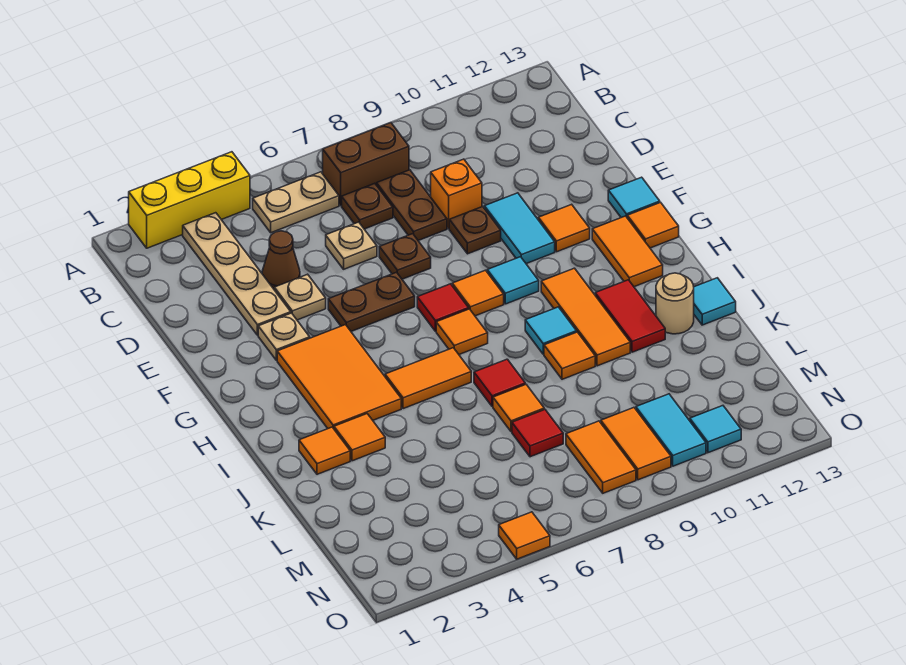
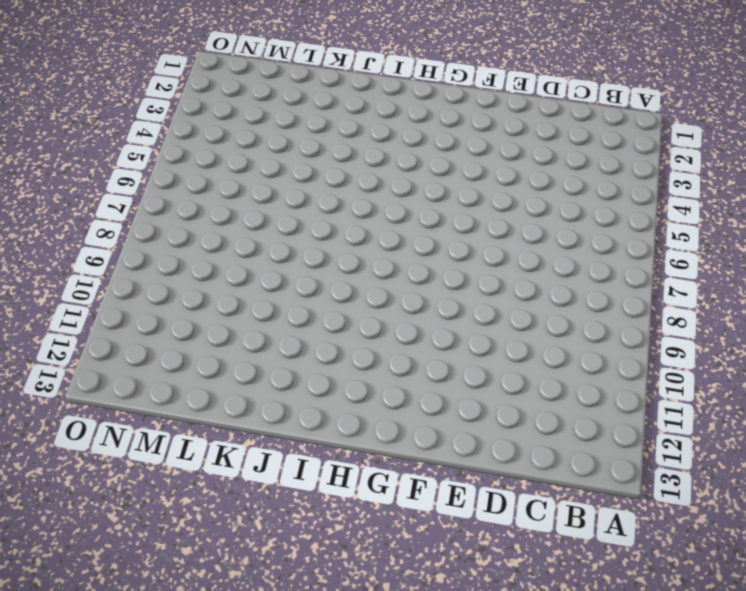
none -> yellow brick A2:A4 level 1
none -> tan plate B3:E3 level 1
none -> tan plate B5:B6 level 1
none -> brown brick B7:B8 level 1

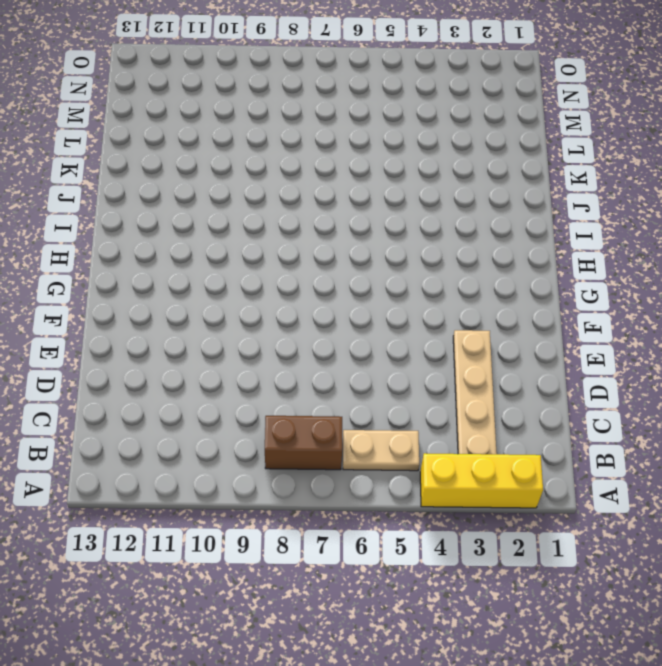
none -> brown plate C7 level 1
none -> brown plate C8:D8 level 1
none -> brown cone D4 level 1
none -> tan plate D6 level 1

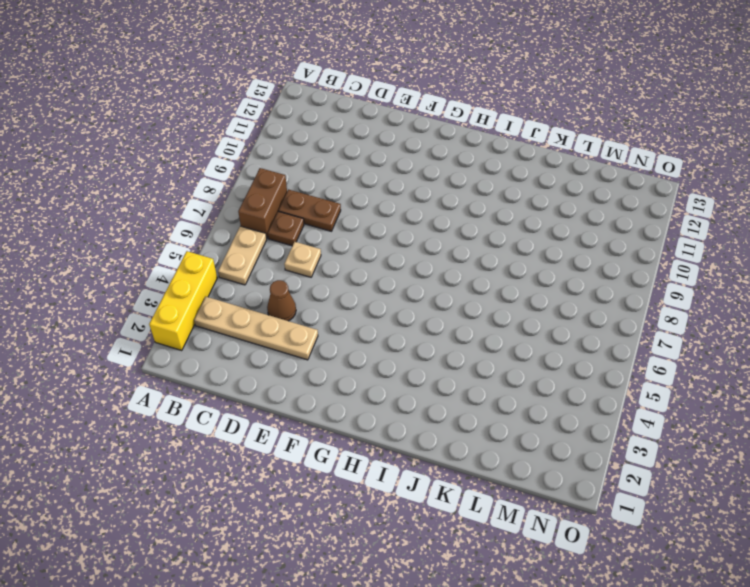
none -> orange brick D9 level 1
none -> tan plate E4 level 1
none -> brown plate E7 level 1
none -> brown plate E9 level 1

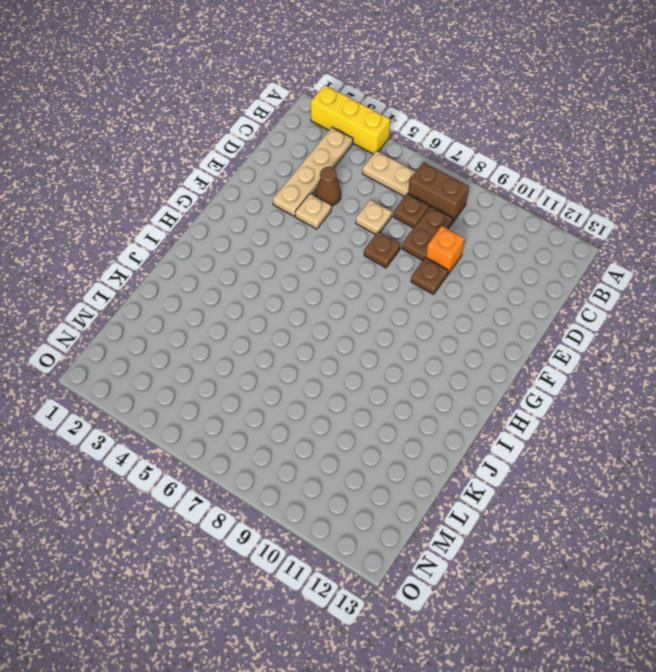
none -> cyan tile E10:F10 level 1
none -> tan plate F3 level 1
none -> brown plate F5:F6 level 1
none -> orange tile F11 level 1

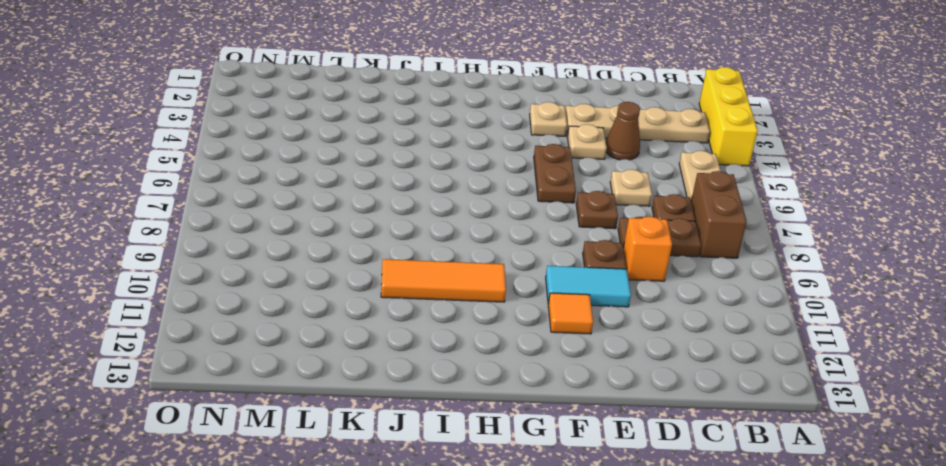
none -> cyan tile F13 level 1
none -> orange tile G3:I4 level 1
none -> red tile G7 level 1
none -> orange tile G8 level 1

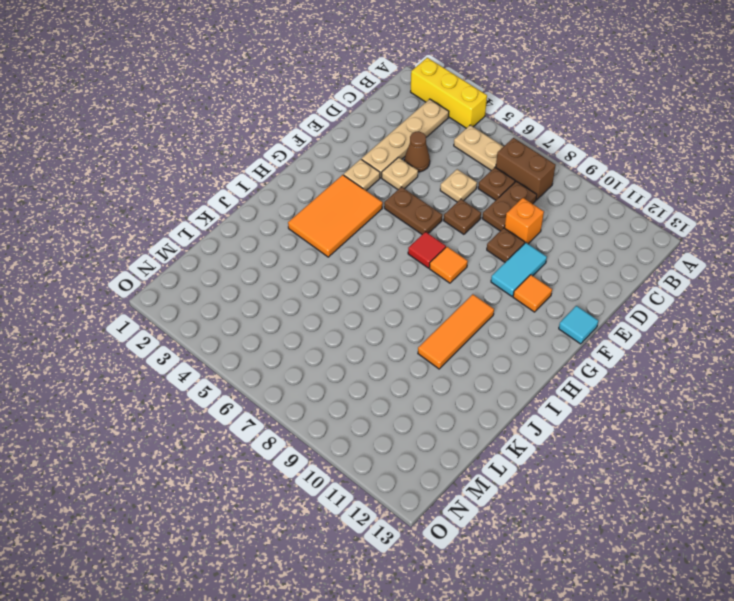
none -> cyan tile G9 level 1
none -> orange tile G12:H12 level 1
none -> orange tile G13 level 1
none -> orange tile H7 level 1

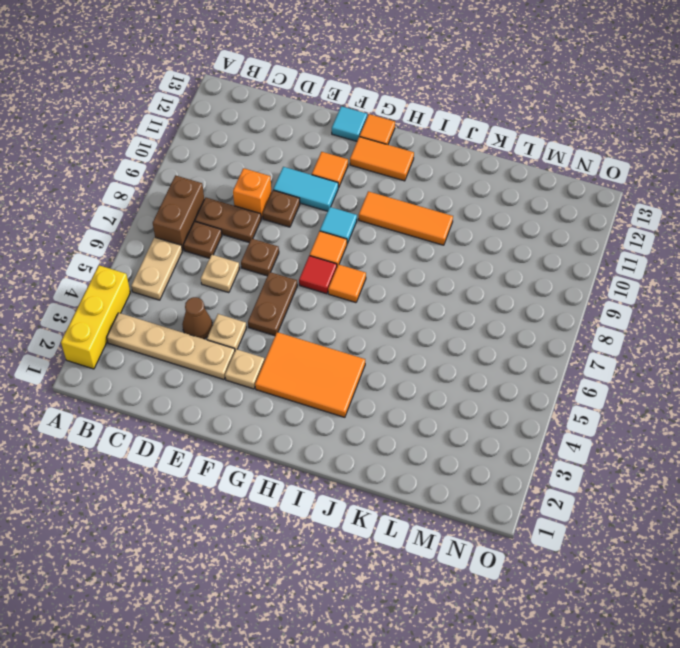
none -> orange tile I5:I6 level 1
none -> cyan tile I9 level 1
none -> red tile I11:J11 level 1
none -> orange tile J2 level 1

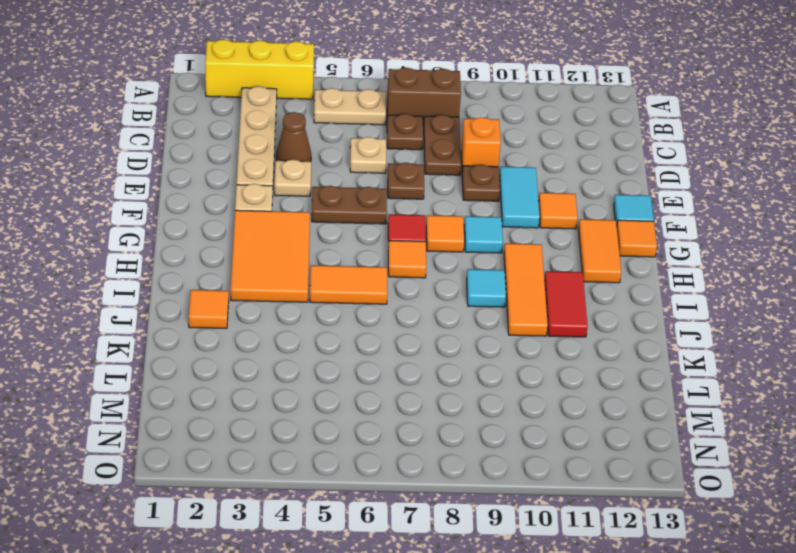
none -> orange tile J3 level 1
none -> red tile J7 level 1
none -> orange tile J9 level 1
none -> tan round brick J12 level 1

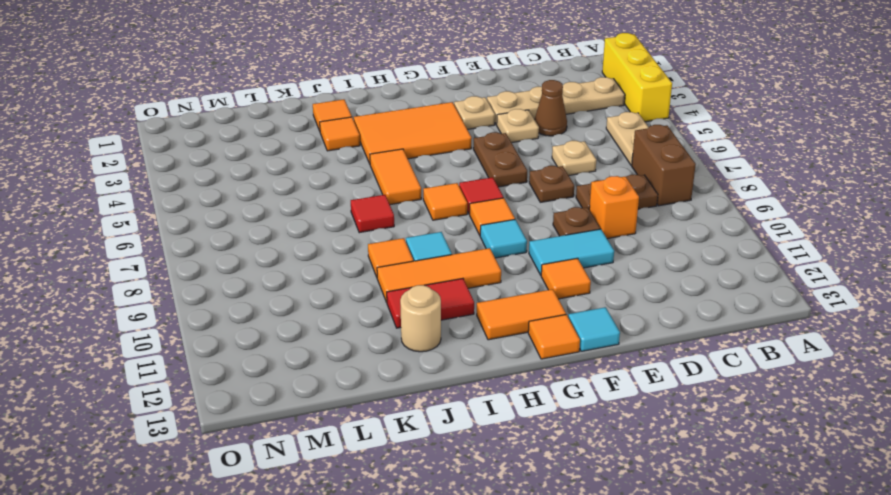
none -> brown plate C7 level 1
none -> cyan tile J13 level 1
none -> orange tile K7 level 1
none -> red tile L7 level 1

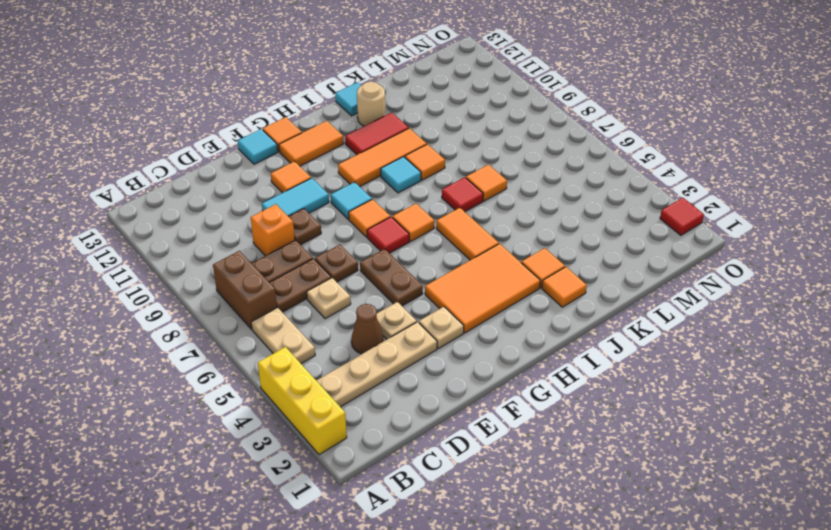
brown plate C7:D7 level 1 -> brown plate C7 level 1
red tile O2 level 1 -> red tile L7 level 1
none -> orange tile M8:N8 level 1
none -> orange tile M9:N9 level 1
none -> cyan tile M10:N10 level 1
none -> cyan tile N11 level 1

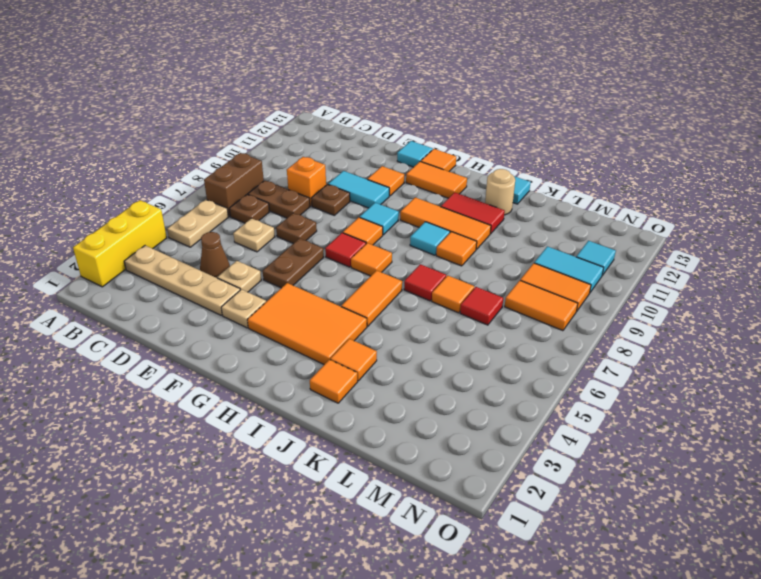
none -> orange tile O5 level 1

